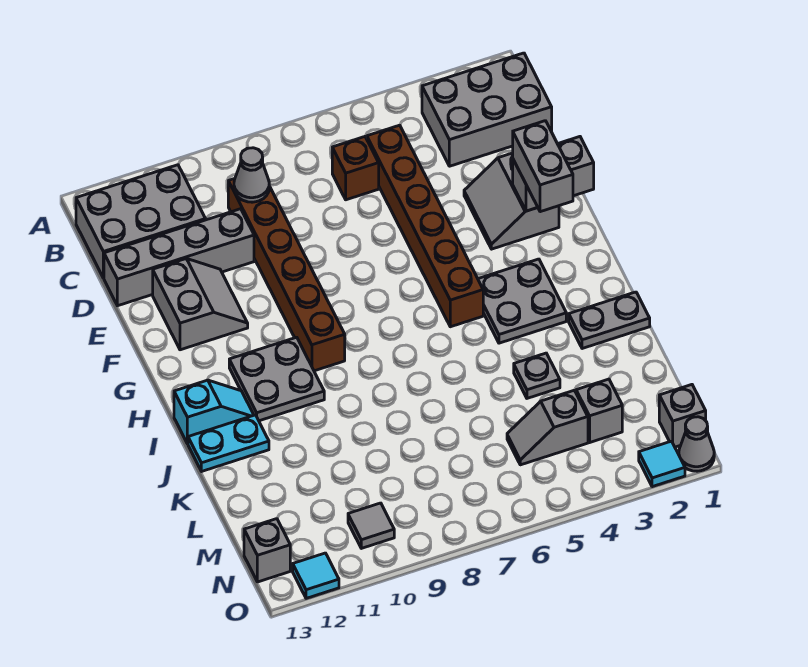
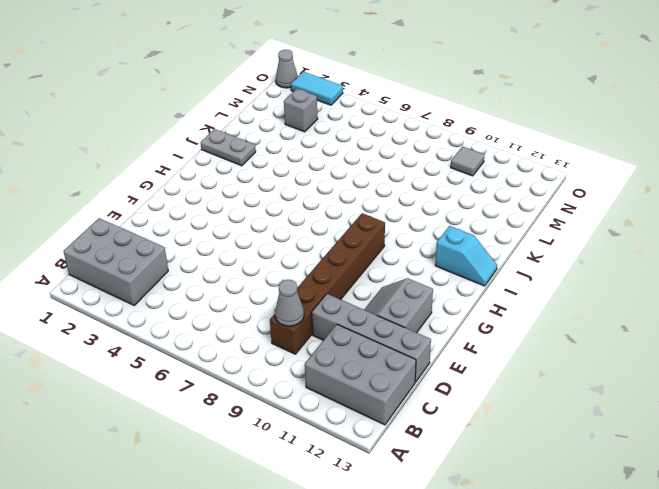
cyan slope I12:I13 level 1 top 12 -> cyan slope I12:I13 level 1 top 13
cyan tile O2:O3 level 1 -> cyan tile O2 level 1
none -> brown brick C5:H5 level 1
none -> brown brick C6 level 1
none -> grey slope E2:F3 level 1 top 2

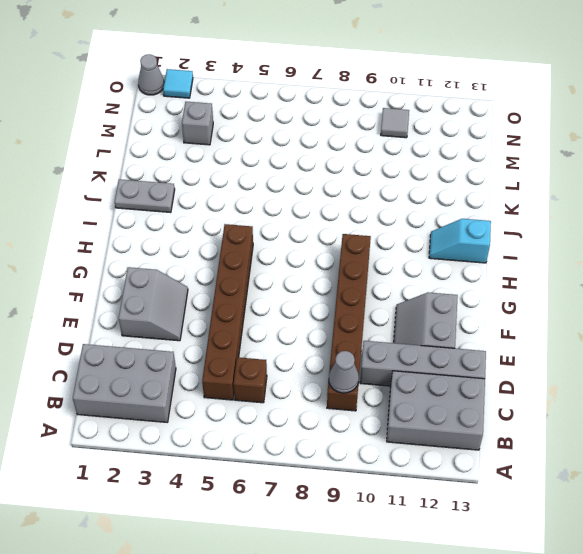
none -> grey plate H3:I4 level 1
none -> grey plate H10:I11 level 1
none -> cyan plate J12:J13 level 1

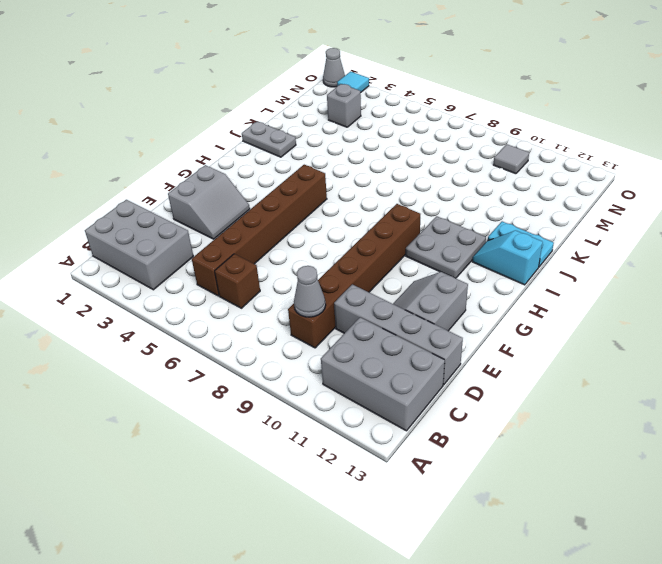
none -> grey plate H3:I4 level 1
none -> grey plate K4 level 1
none -> grey slope M4:M5 level 1 top 4

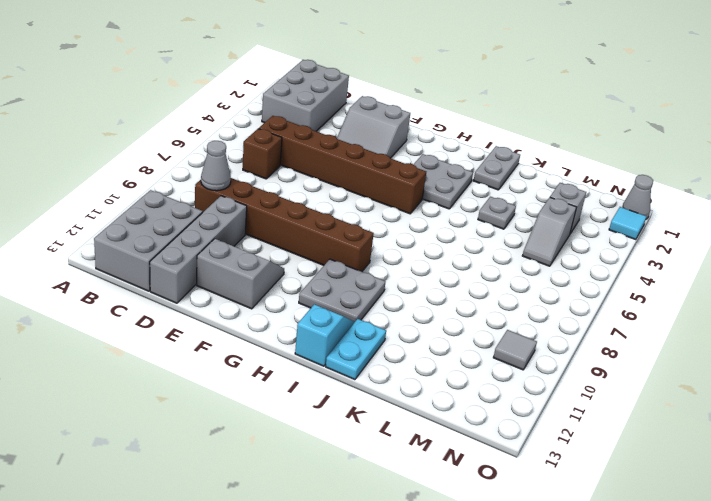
none -> grey brick N1 level 1
none -> grey brick N13 level 1
none -> cyan tile O12 level 1

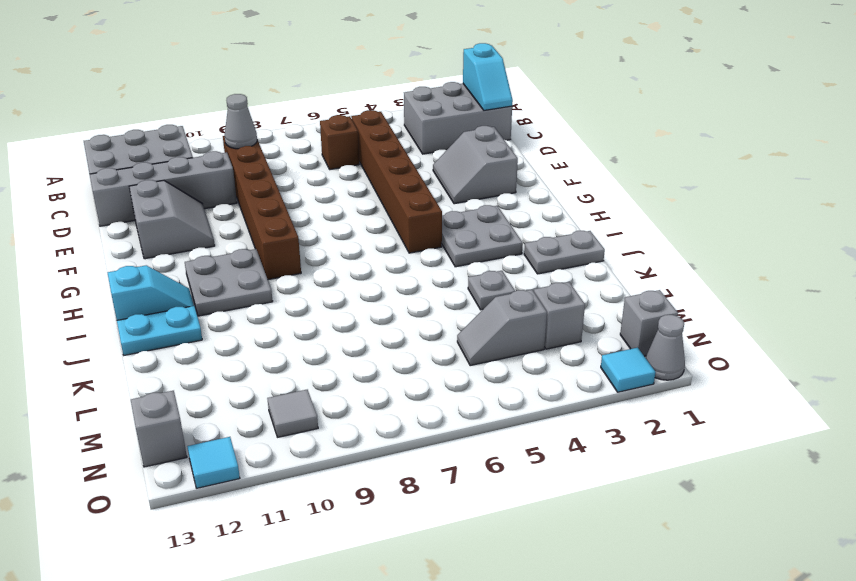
cyan slope B1:C1 level 2 top B -> none
none -> grey brick F1:F2 level 2
none -> grey brick F2:G2 level 3

